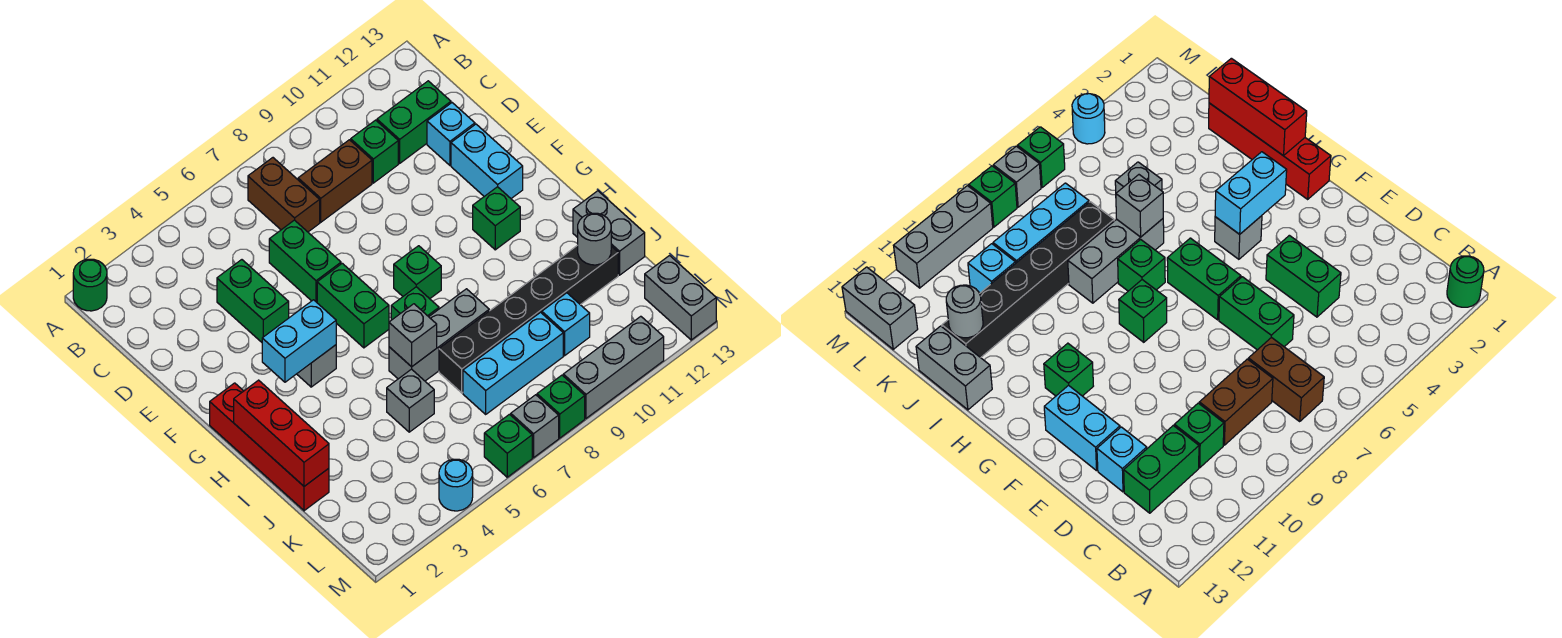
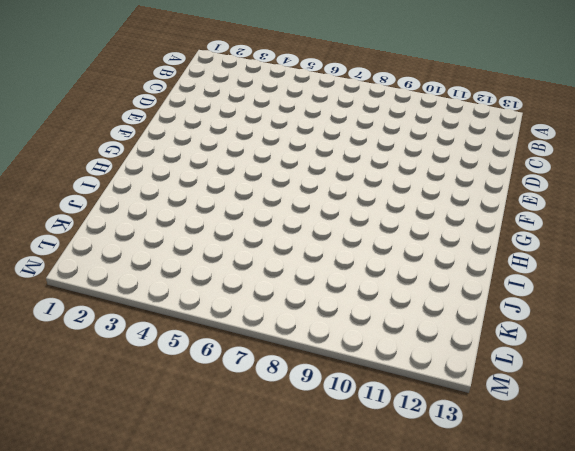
none -> green round brick A1 level 1
none -> brown brick B7:C7 level 1
none -> brown brick C8:C9 level 1
none -> green brick C10 level 1

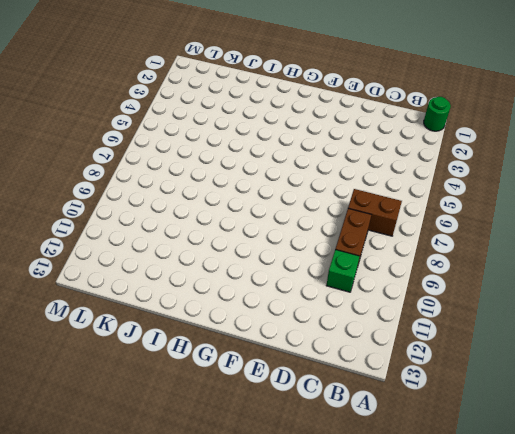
none -> green brick C11:C12 level 1
none -> green brick D4:E4 level 1
none -> green brick D6:E6 level 1
none -> cyan brick D12 level 1

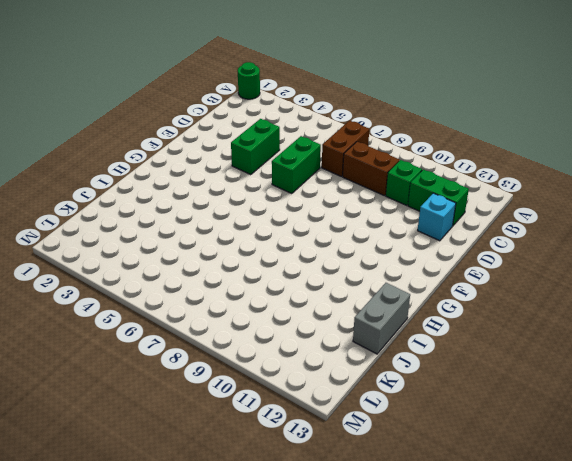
none -> cyan brick E12:F12 level 1
none -> green brick F6:G6 level 1
none -> red brick G1:J1 level 1
none -> grey brick G4 level 1

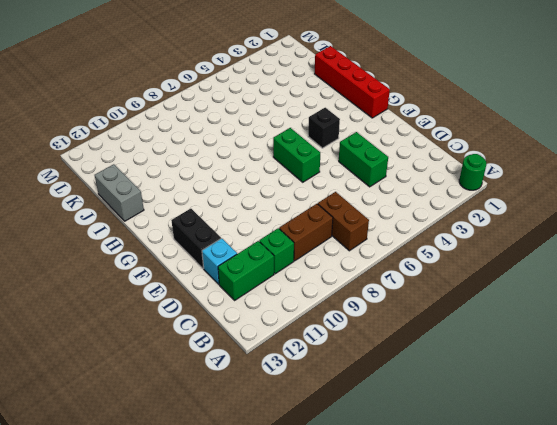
black brick E12:F12 level 1 -> cyan brick E12:F12 level 1
black brick G4 level 1 -> grey brick G4 level 1
none -> green brick D6:E6 level 1
none -> green brick G8 level 1
none -> green brick G11 level 1
none -> green brick H7 level 1

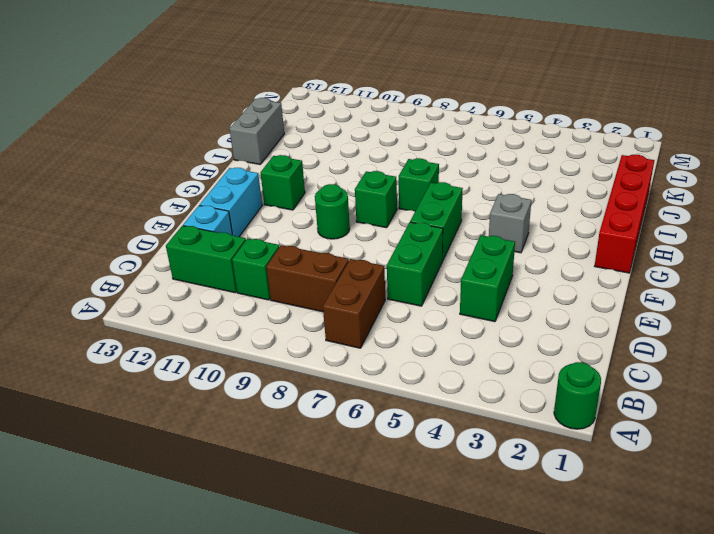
green round brick F9 level 1 -> none
none -> grey brick I6:I8 level 1
none -> grey brick J5 level 1
none -> black brick J7:J12 level 1
none -> cyan brick K7:K9 level 1

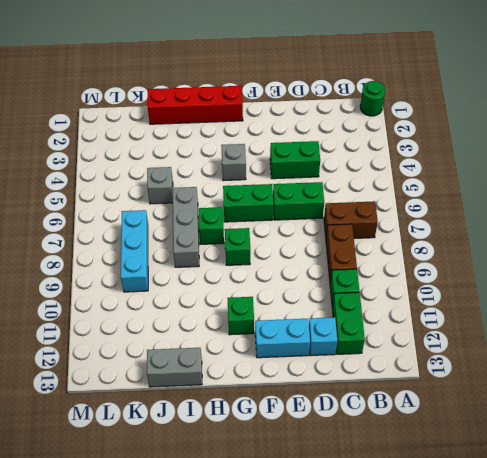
none -> black brick J7:J12 level 1
none -> cyan brick K10 level 1
none -> grey brick L13:M13 level 1
none -> cyan round brick M4 level 1

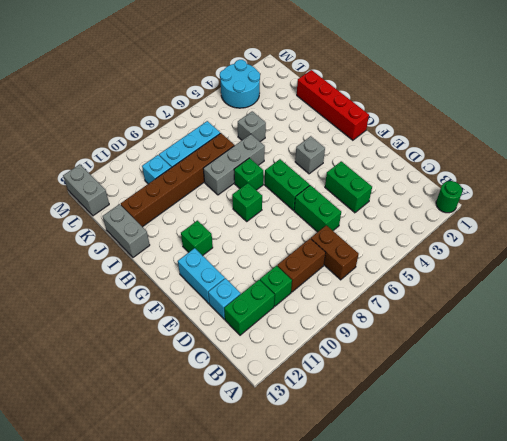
brown brick J7:J12 level 1 -> black brick J7:J12 level 1
cyan round brick L3:M4 level 1 -> cyan round brick M4 level 1
none -> green brick M6 level 1
none -> grey brick M7 level 1
none -> green brick M8 level 1
none -> grey brick M9:M11 level 1

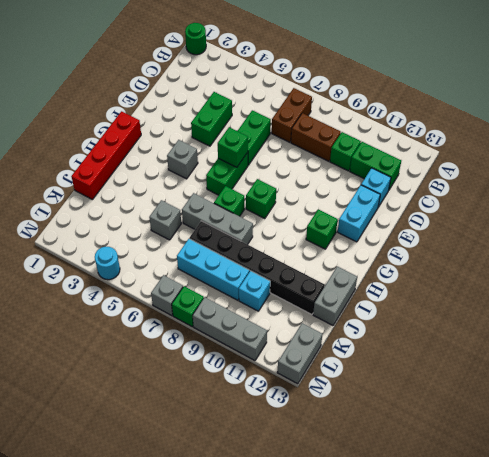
green brick F6 level 2 -> green brick M6 level 1
none -> cyan brick G3:G4 level 2
none -> red brick H1:J1 level 2
none -> grey brick I6 level 2
none -> grey round brick J12 level 2

